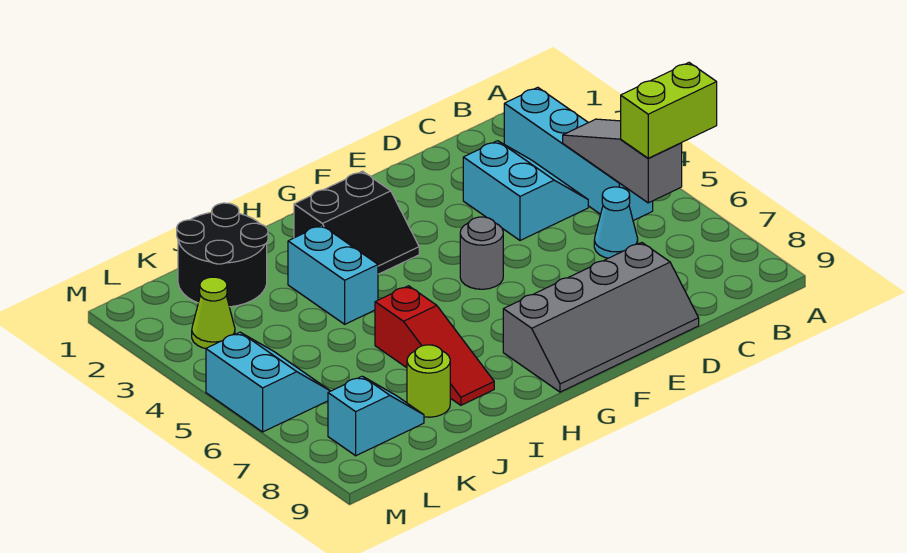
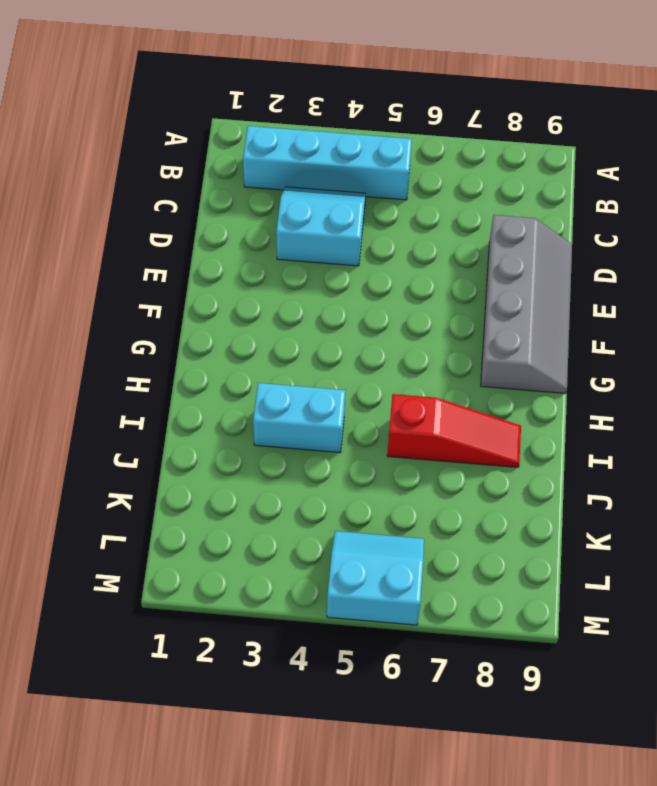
none -> cyan cone C6 level 1
none -> grey round brick F5 level 1
none -> black slope G2:H3 level 1 top 2

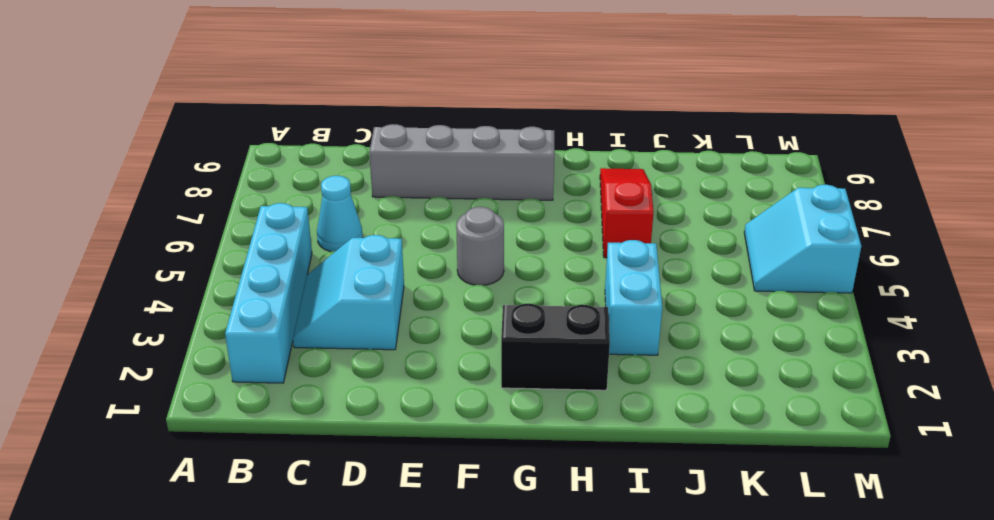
none -> black round brick J1:K2 level 1
none -> lime round brick J8 level 1
none -> cyan slope K8:L8 level 1 top L

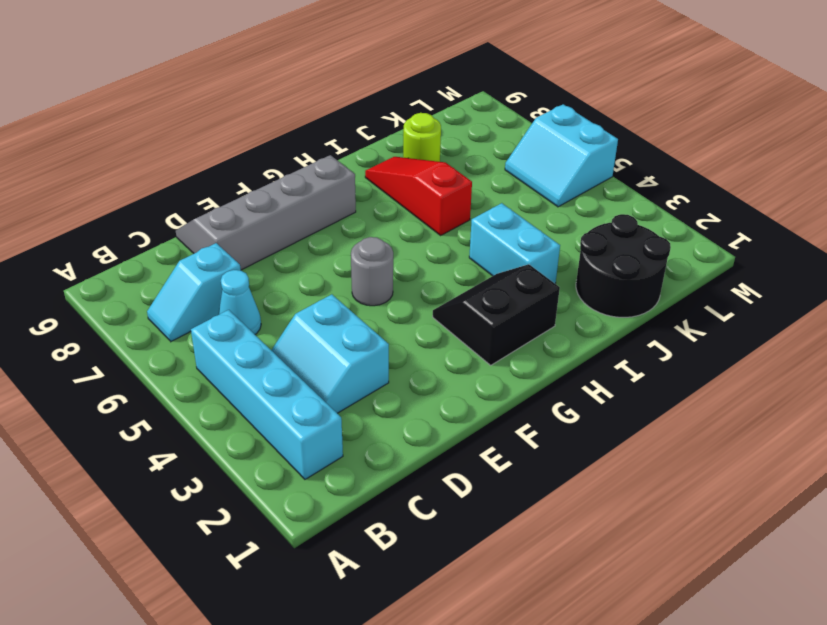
cyan slope B7:C7 level 1 top C -> cyan slope K8:L8 level 1 top L
none -> lime cone L3 level 1
none -> grey slope B4:B6 level 2 top 6
none -> lime brick A6:B6 level 3

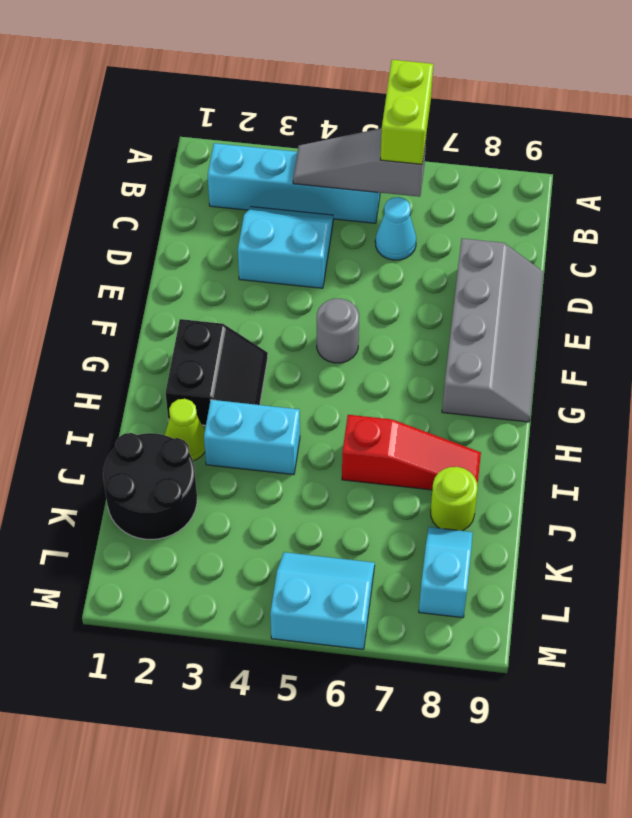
lime cone I2 level 1 -> lime cone L3 level 1

